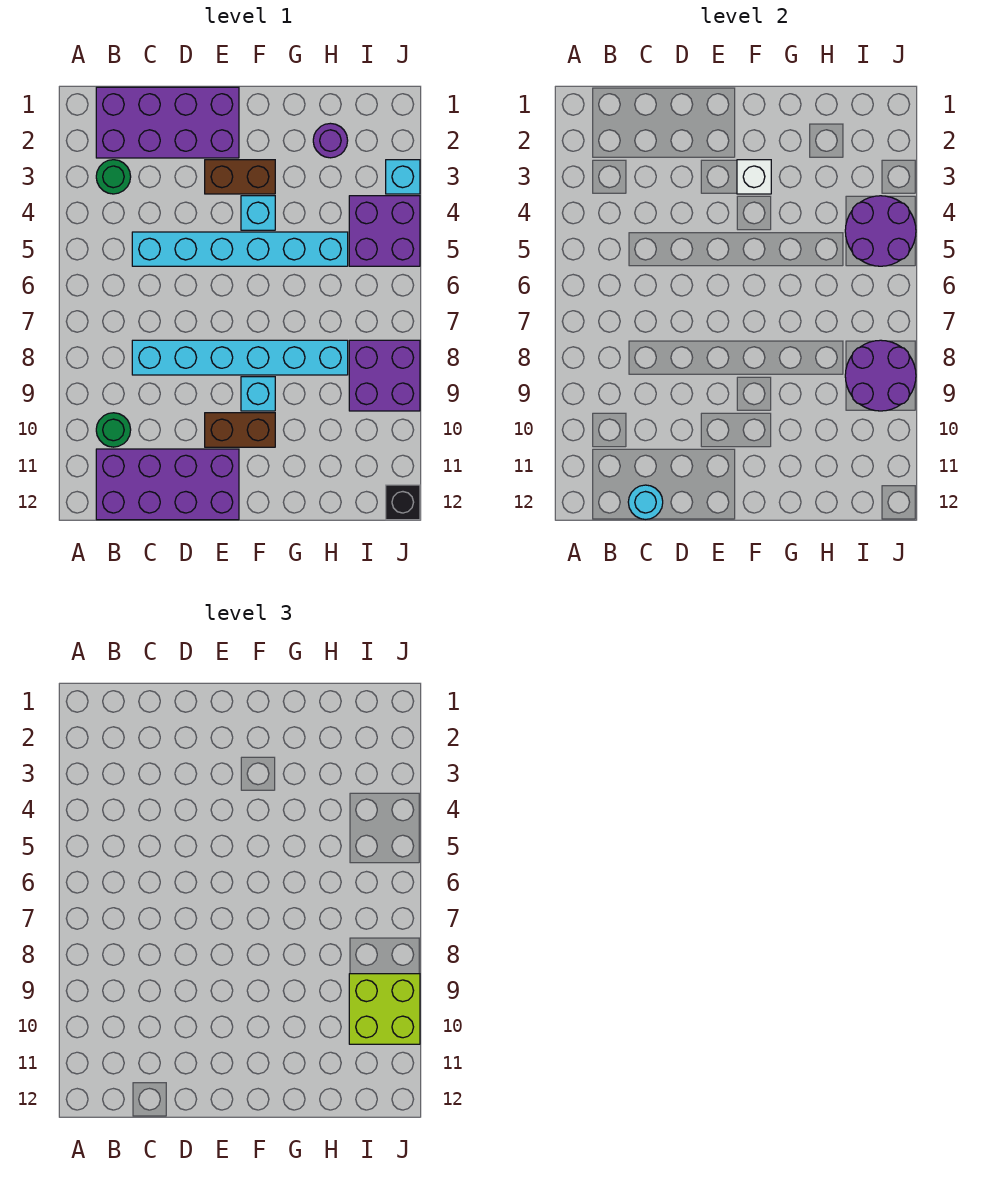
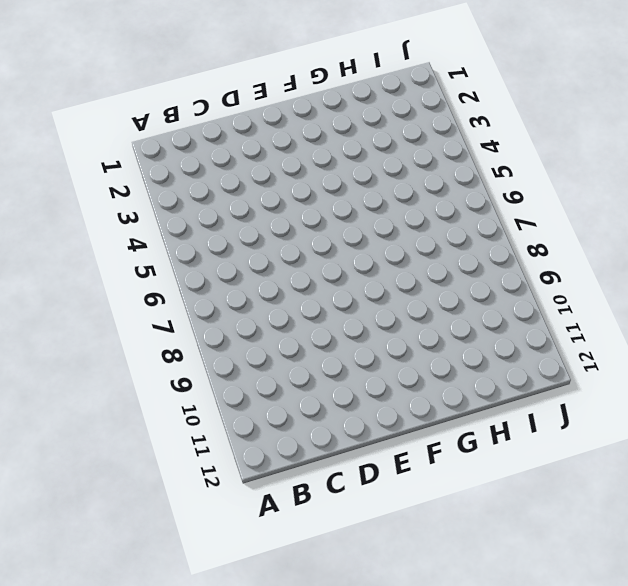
none -> purple brick B1:E2 level 1
none -> green round brick B3 level 1
none -> green round brick B10 level 1

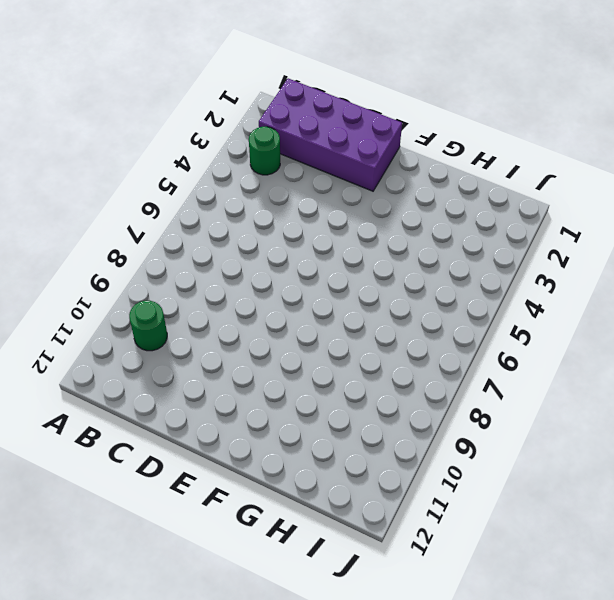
none -> purple brick B11:E12 level 1
none -> cyan brick C5:H5 level 1
none -> cyan brick C8:H8 level 1

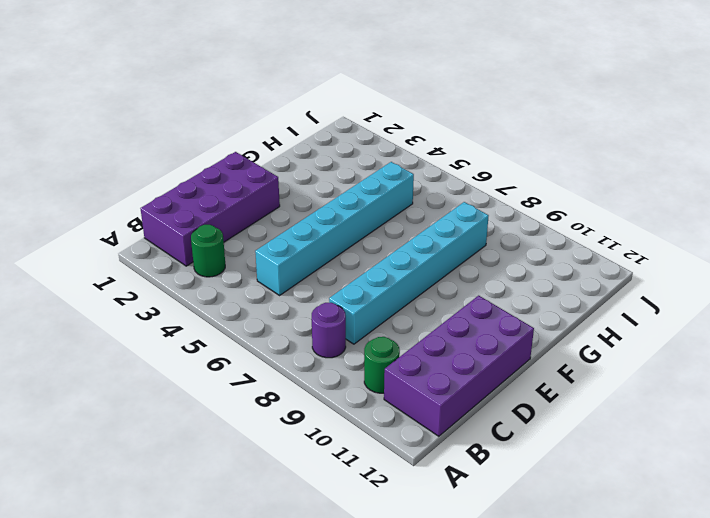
purple round brick B8 level 1 -> purple round brick H2 level 1
none -> brown brick E3:F3 level 1
none -> brown brick E10:F10 level 1
none -> cyan brick F4 level 1

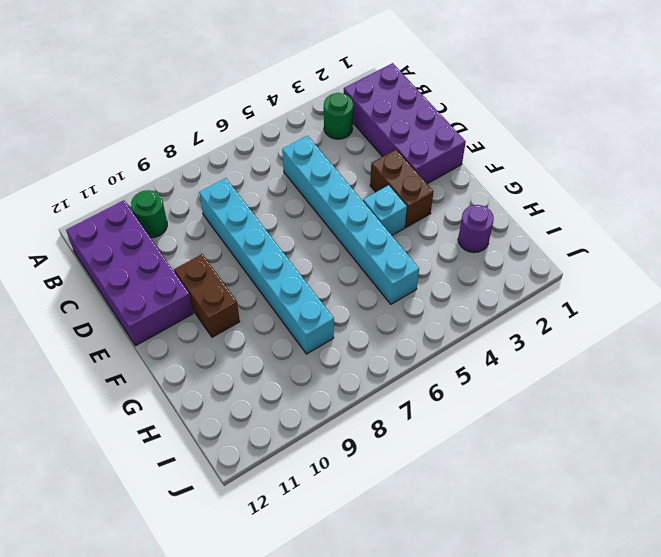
none -> cyan brick F9 level 1
none -> purple brick I4:J5 level 1
none -> purple brick I8:J9 level 1

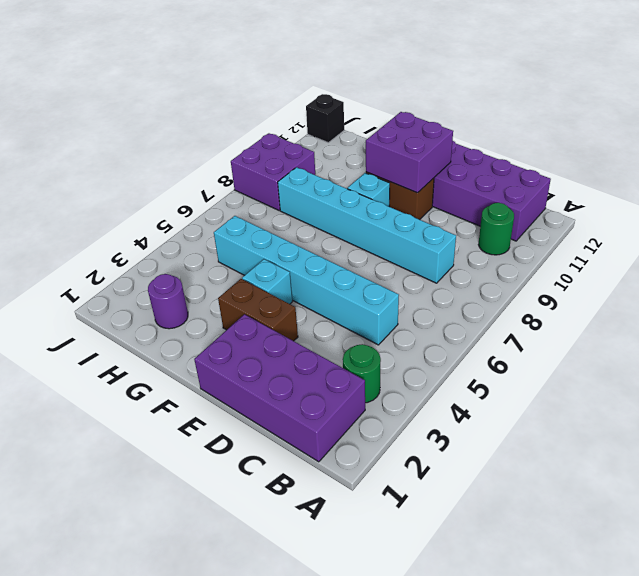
purple brick E10:F11 level 2 -> purple brick I4:J5 level 1
none -> cyan brick J3 level 1
none -> cyan round brick C12 level 2
none -> white brick F3 level 2

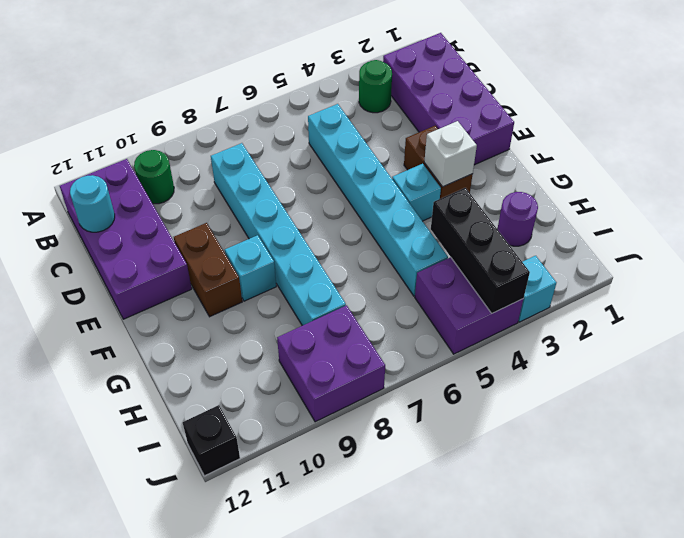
black brick H4:J4 level 2 -> purple round brick I4:J5 level 2
none -> purple round brick I8:J9 level 2
none -> lime brick I9:J10 level 3

